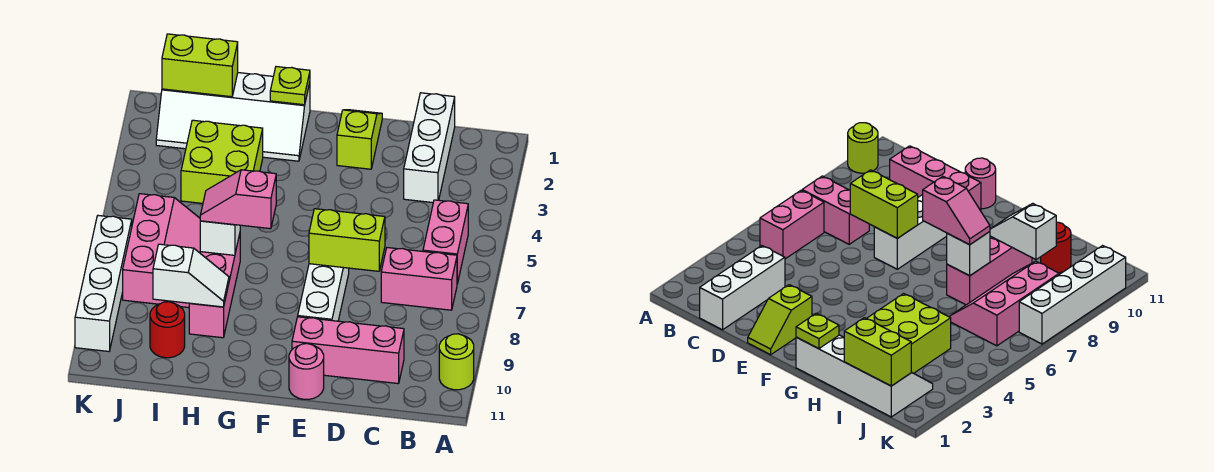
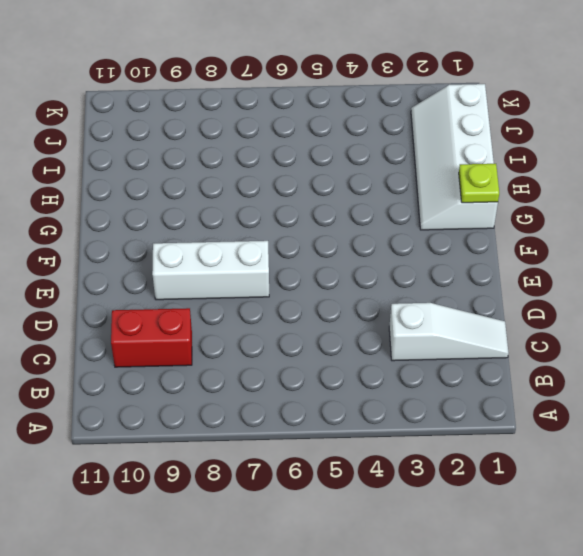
white slope C1:C3 level 1 top 3 -> white brick C1:C3 level 1
red brick C9:C10 level 1 -> pink brick C10:E10 level 1
none -> lime round brick A10 level 1
none -> pink brick B5:B6 level 1
none -> pink brick B7:C7 level 1

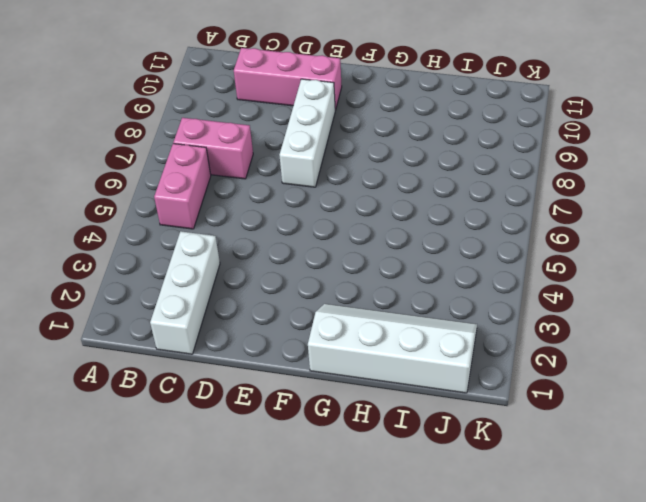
none -> lime round brick A10 level 1
none -> lime slope E1:E2 level 1 top 2
none -> pink round brick E11 level 1

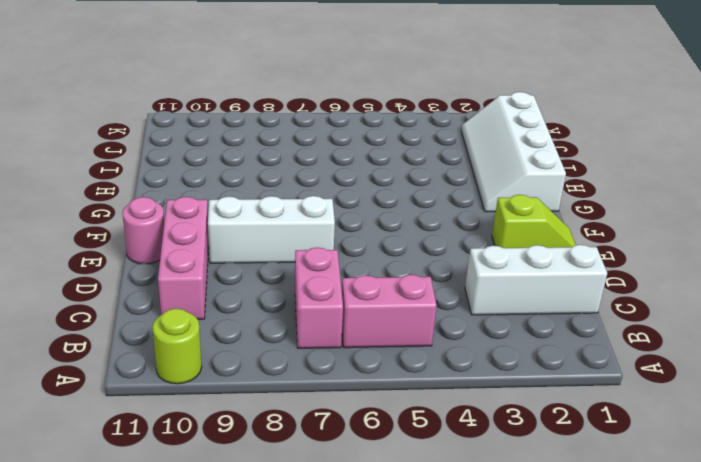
none -> lime brick H3:I4 level 1
none -> pink brick H7:H9 level 1
none -> pink slope I6:J8 level 1 top J

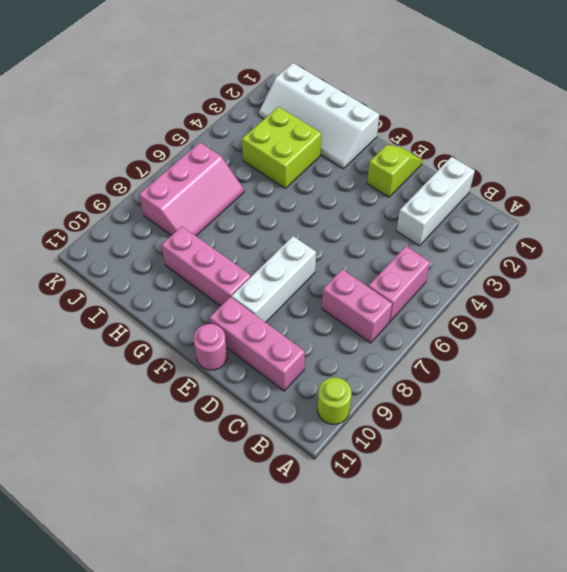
pink brick F9:H9 level 1 -> pink brick H7:H9 level 1
none -> red round brick I10 level 1
none -> white brick K7:K10 level 1
none -> lime brick D7:E7 level 2

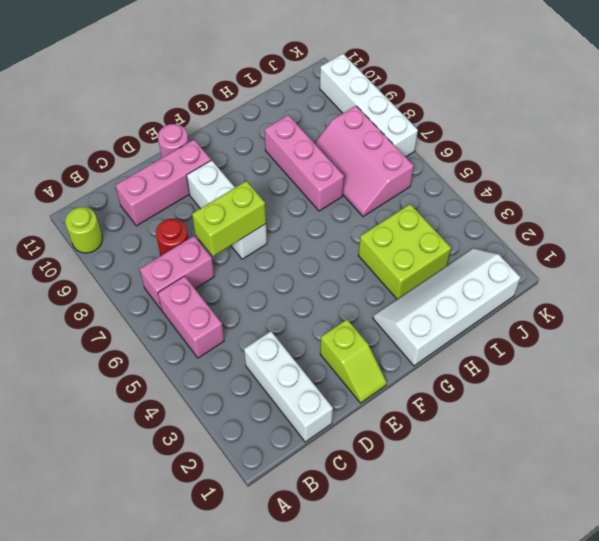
red round brick C8 level 1 -> red round brick I10 level 1
none -> lime plate G1 level 2
none -> white brick H7 level 2
none -> white slope H9:I9 level 2 top I

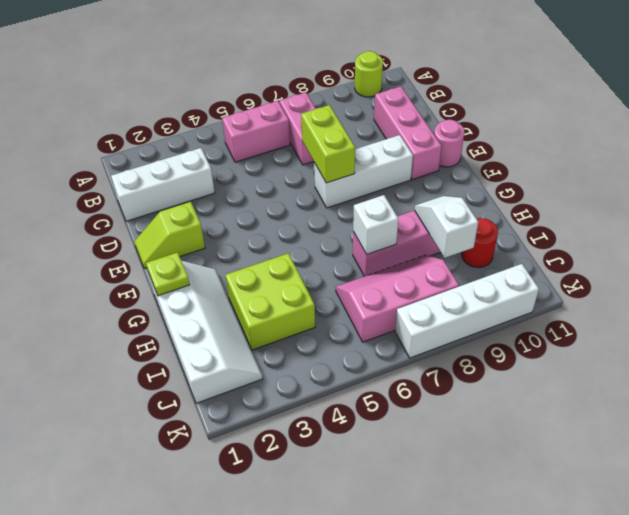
none -> lime brick I1:J1 level 2
none -> pink slope G7:H7 level 3 top G

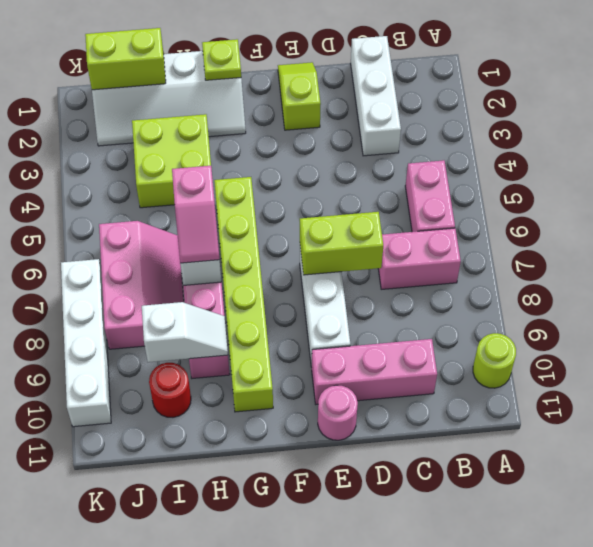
lime brick G5:G10 level 1 -> none
pink slope H6:H7 level 3 top 6 -> pink slope G7:H7 level 3 top G

